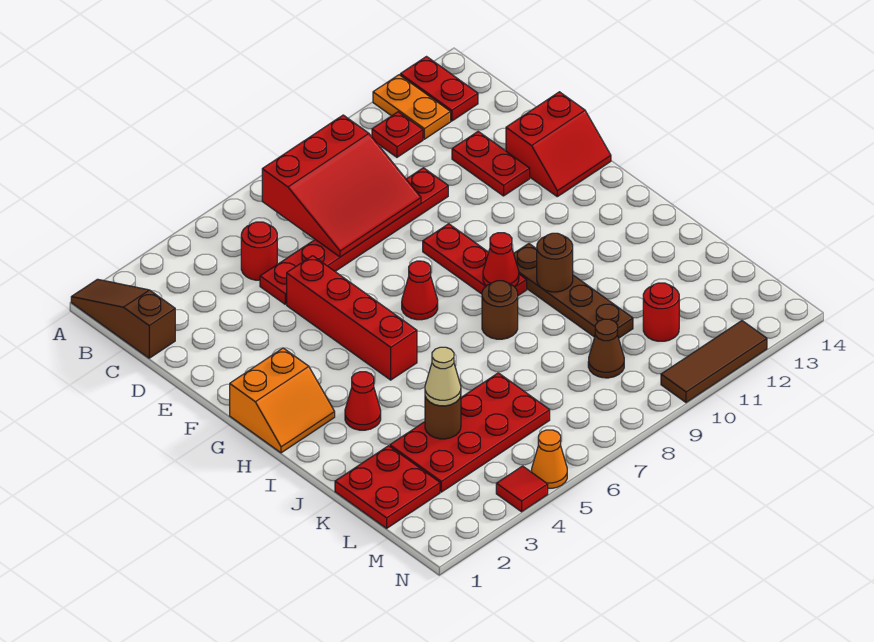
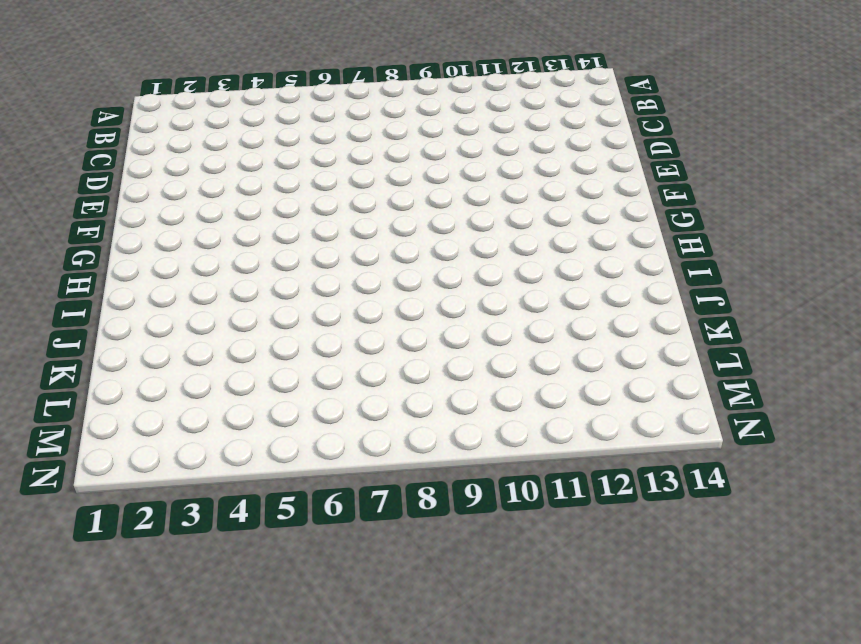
none -> brown slope A1:C1 level 1 top C
none -> orange plate A12:B12 level 1
none -> red plate A13:B13 level 1

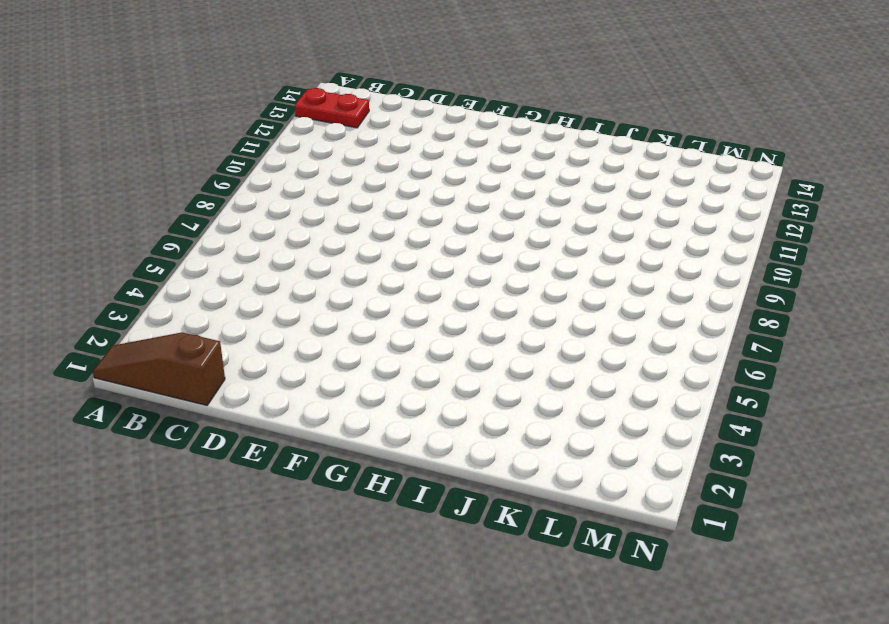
none -> orange plate A12:B12 level 1
none -> red plate B11 level 1
none -> red round brick C5 level 1

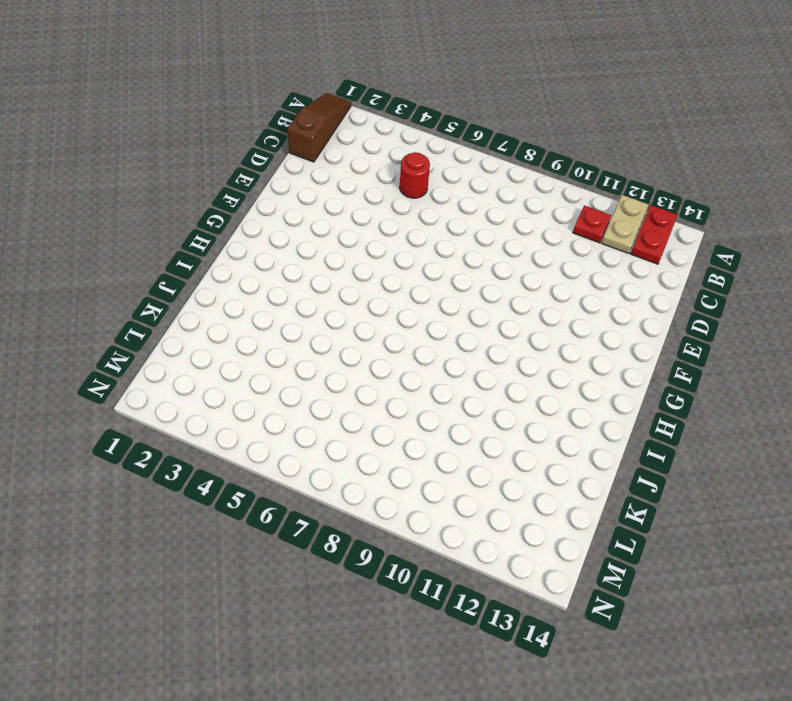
tan plate A12:B12 level 1 -> orange plate A12:B12 level 1
none -> red plate D5:D10 level 1
none -> red plate D12:E12 level 1
none -> red brick E5:H5 level 1

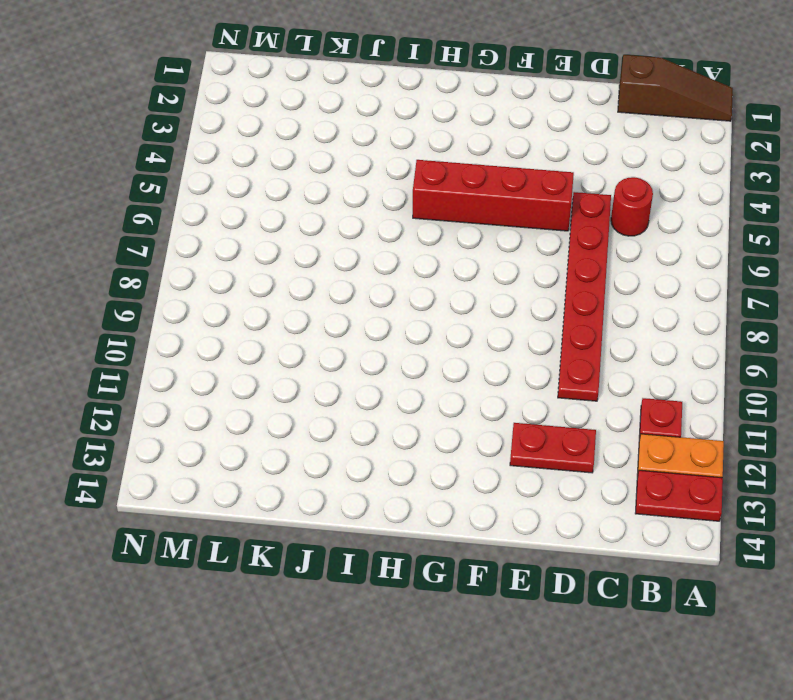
none -> red slope E13:F14 level 1 top E
none -> red plate F9:H9 level 1
none -> orange slope G1:H2 level 1 top G

